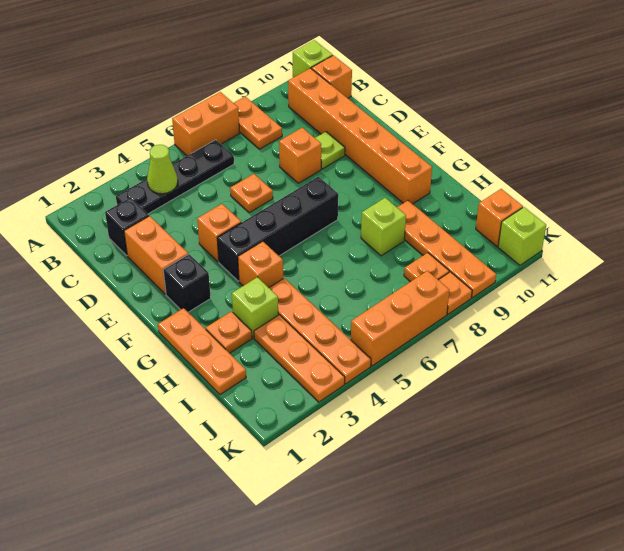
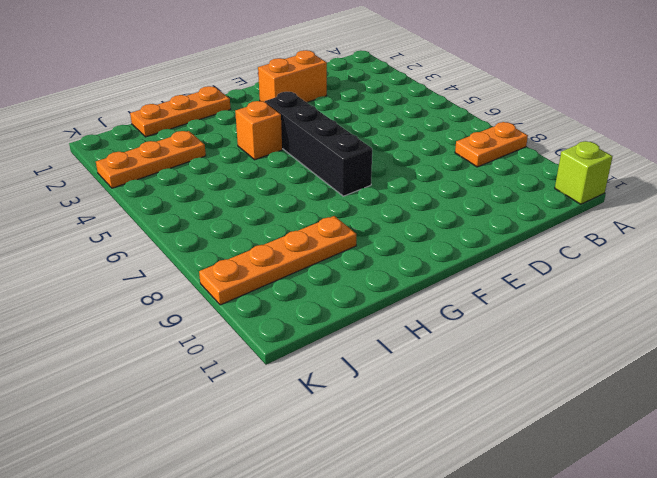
none -> orange brick A6:A7 level 1
none -> black plate B3:B6 level 1
none -> orange brick B10:G10 level 1

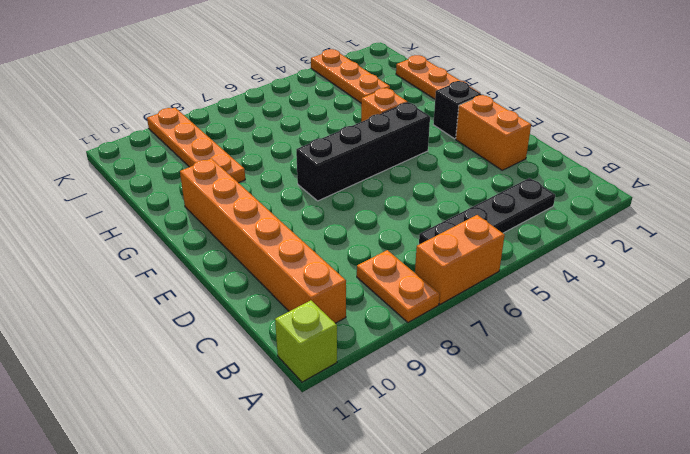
none -> orange brick B11 level 1
none -> black brick C2 level 1
none -> orange plate D6 level 1

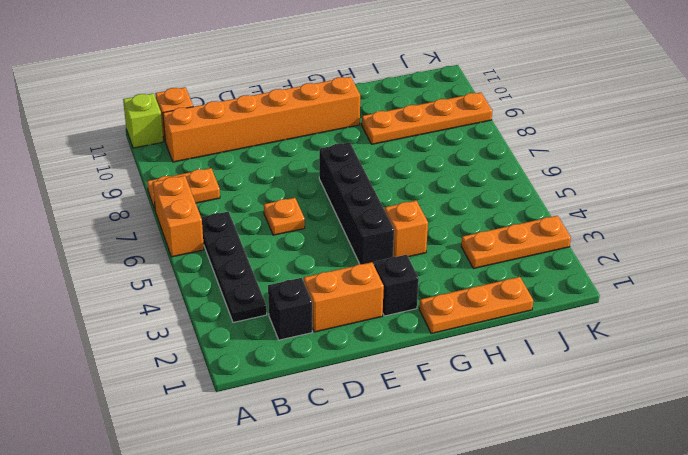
none -> orange brick D8 level 1
none -> lime plate D9 level 1
none -> orange brick E4 level 1

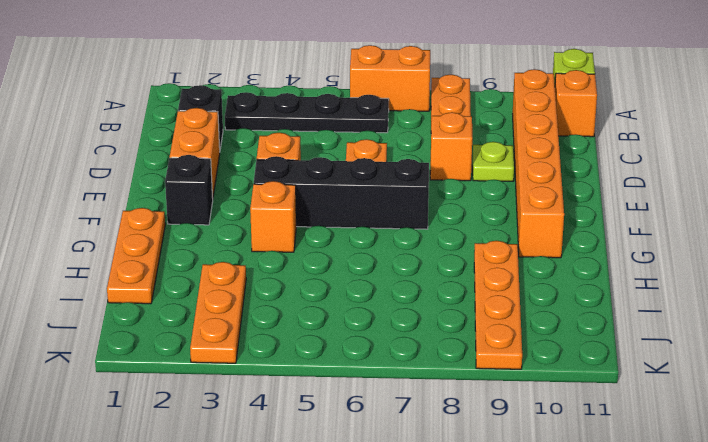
none -> orange plate H2 level 1
none -> lime brick H3 level 1
none -> orange plate H4:K4 level 1

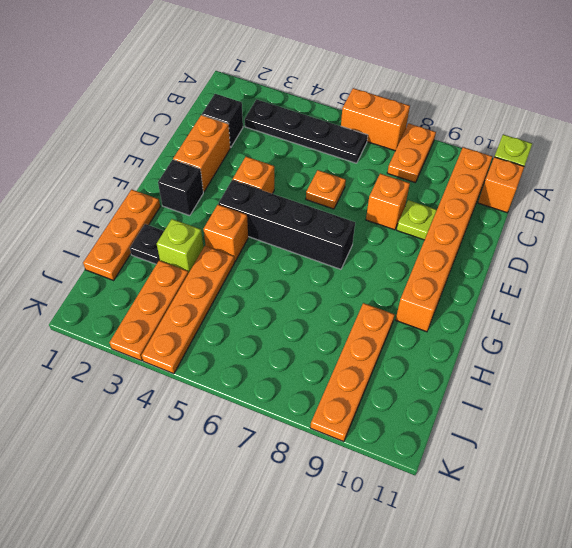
black plate H2 level 1 -> orange plate H2 level 1
none -> lime brick H8 level 1
none -> orange plate J8 level 1
none -> orange brick J11 level 1

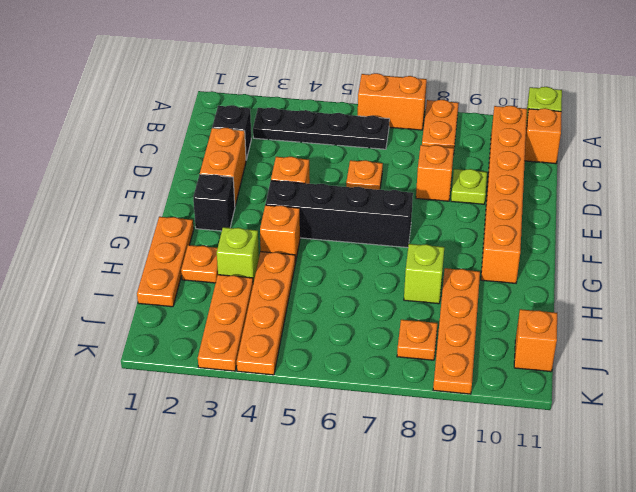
none -> orange brick K5:K7 level 1
none -> orange plate K8 level 1
none -> lime brick K11 level 1

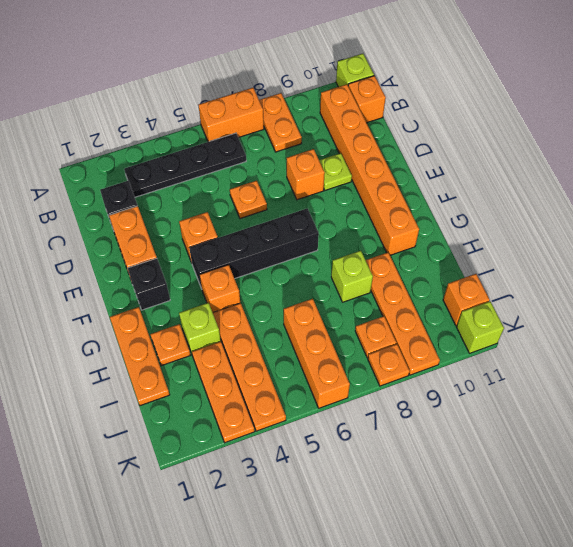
orange brick I6:K6 level 1 -> orange brick K5:K7 level 1
none -> lime cone B4 level 2

